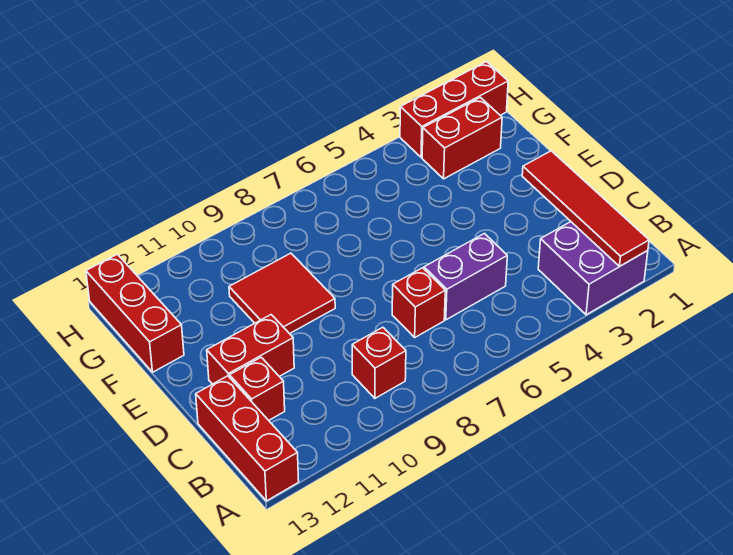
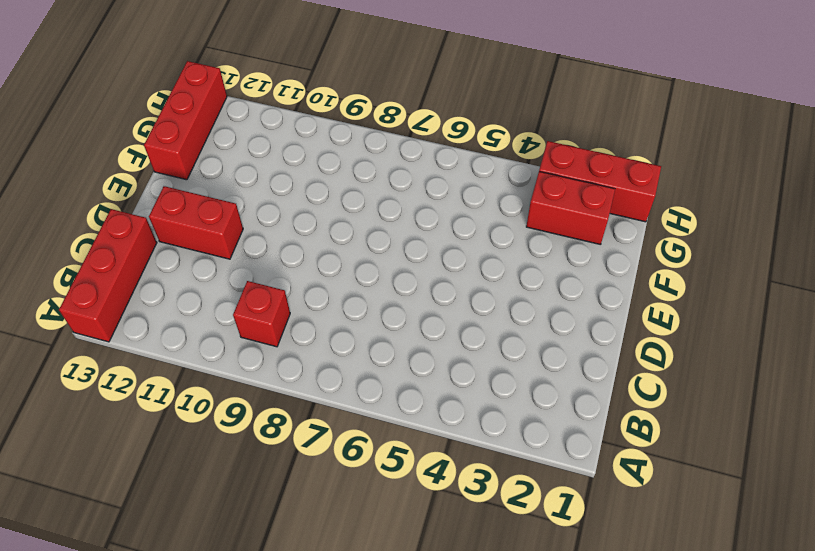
none -> purple brick A2:B3 level 1
none -> purple brick C5:C6 level 1
none -> red brick C7 level 1

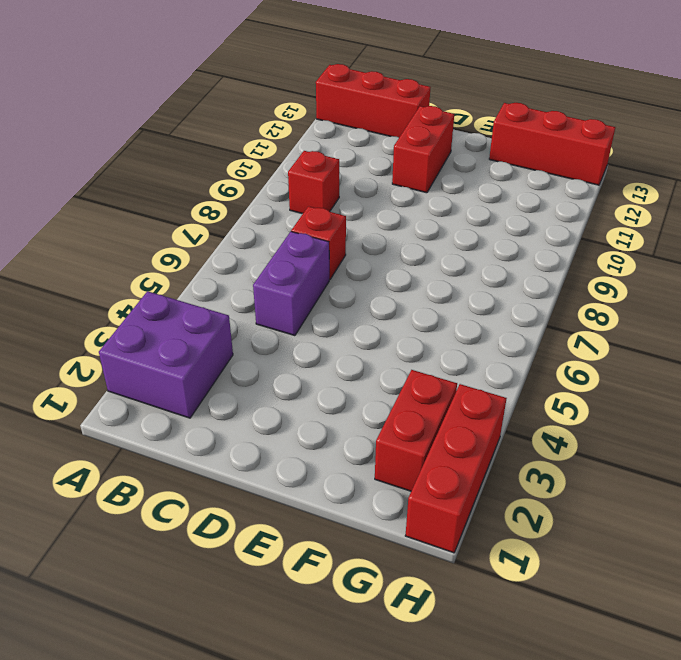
none -> red brick C12 level 1
none -> red tile E9:F10 level 1
none -> red tile A2:D2 level 2

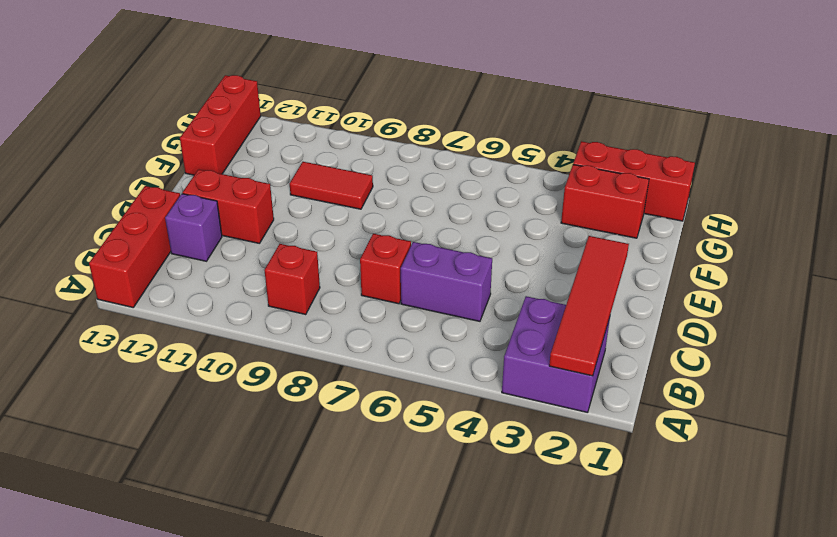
purple brick C12 level 1 -> red brick C12 level 1
red tile F9:F10 level 1 -> red tile E9:F10 level 1

